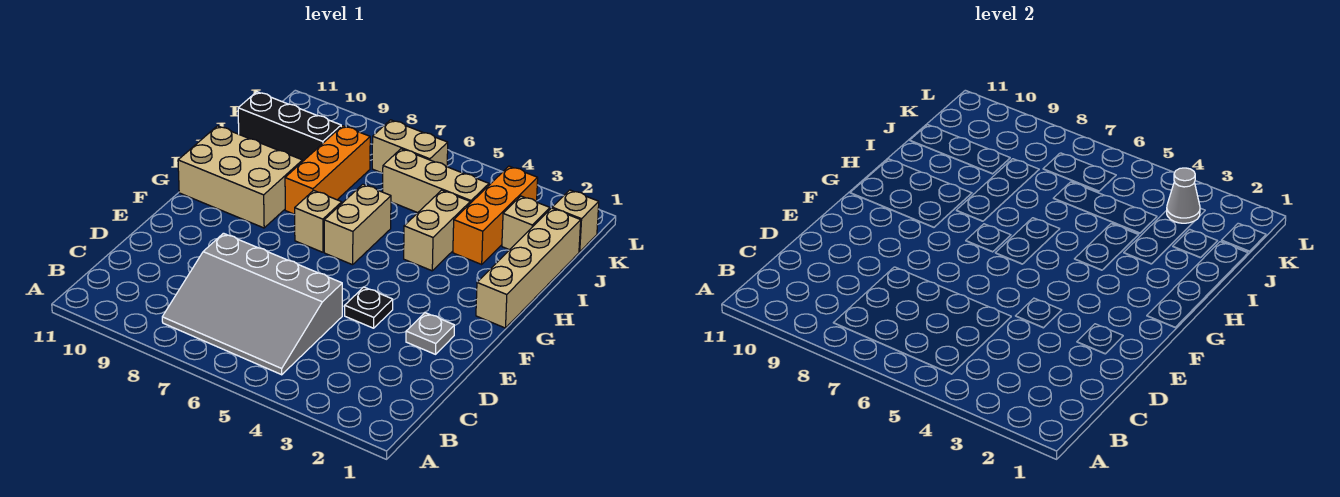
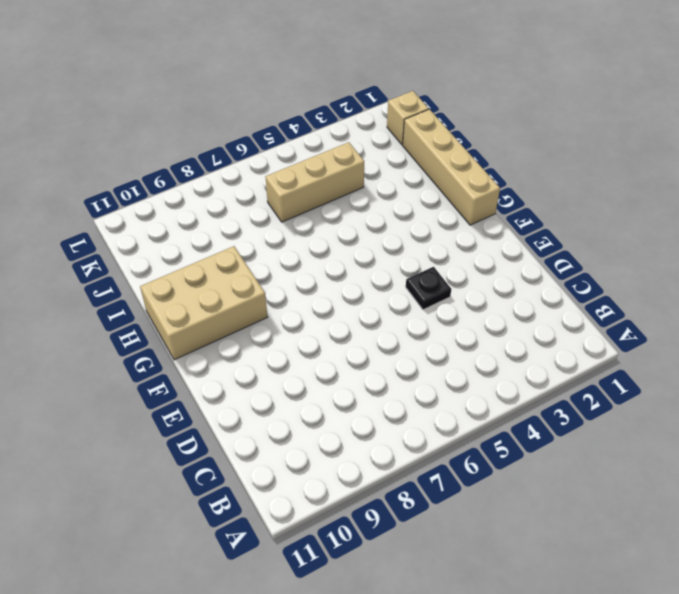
none -> grey slope B5:D8 level 1 top D
none -> grey plate E2 level 1
none -> tan brick G6:H6 level 1

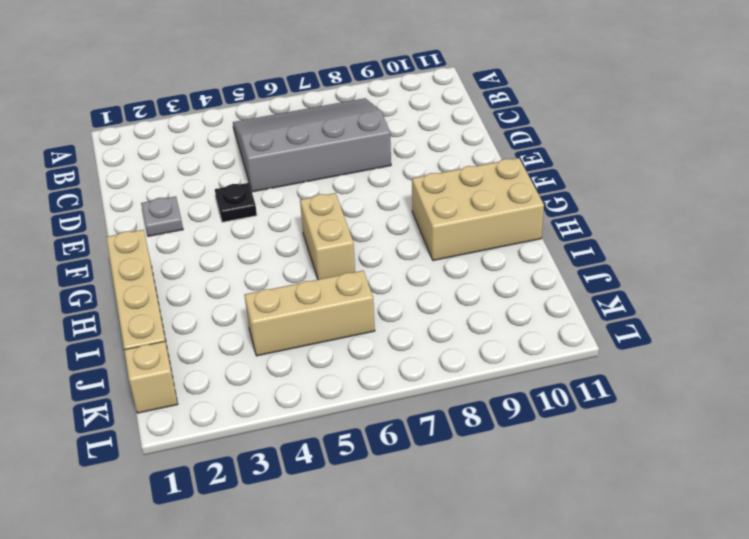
none -> tan brick G7 level 1
none -> tan brick H4:I4 level 1
none -> orange brick H8:J8 level 1

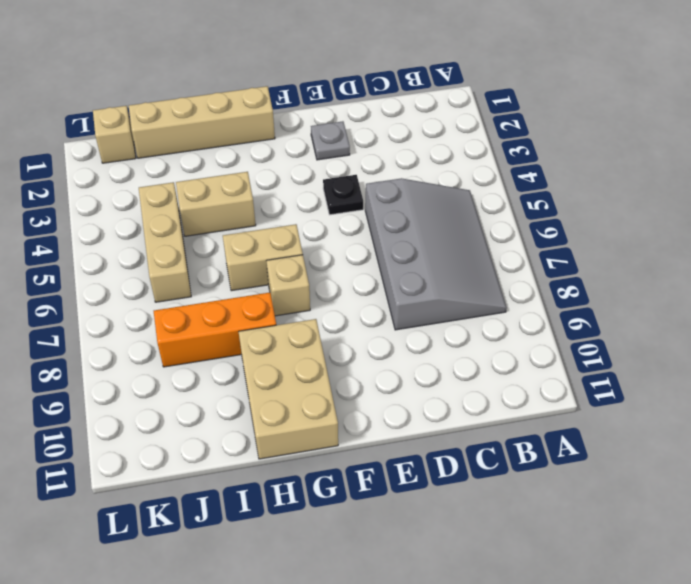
none -> orange brick I3:K3 level 1
none -> tan brick J2 level 1
none -> black brick J9:J11 level 1

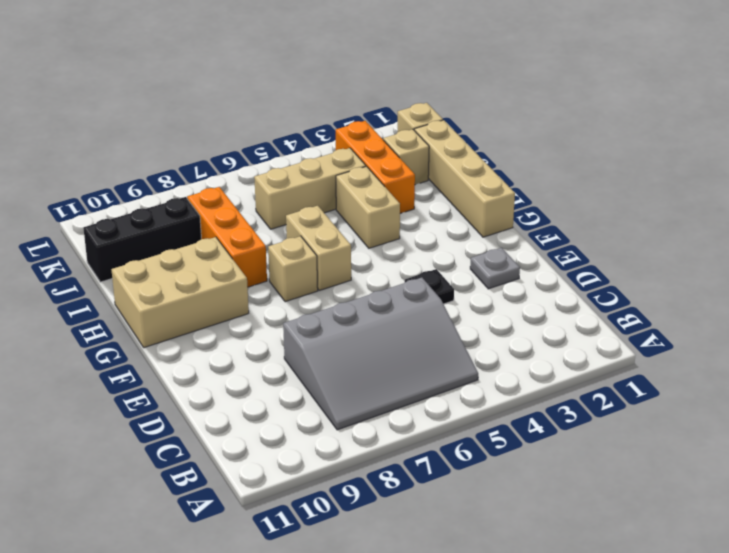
none -> tan brick K6:K7 level 1
none -> grey cone K3 level 2

